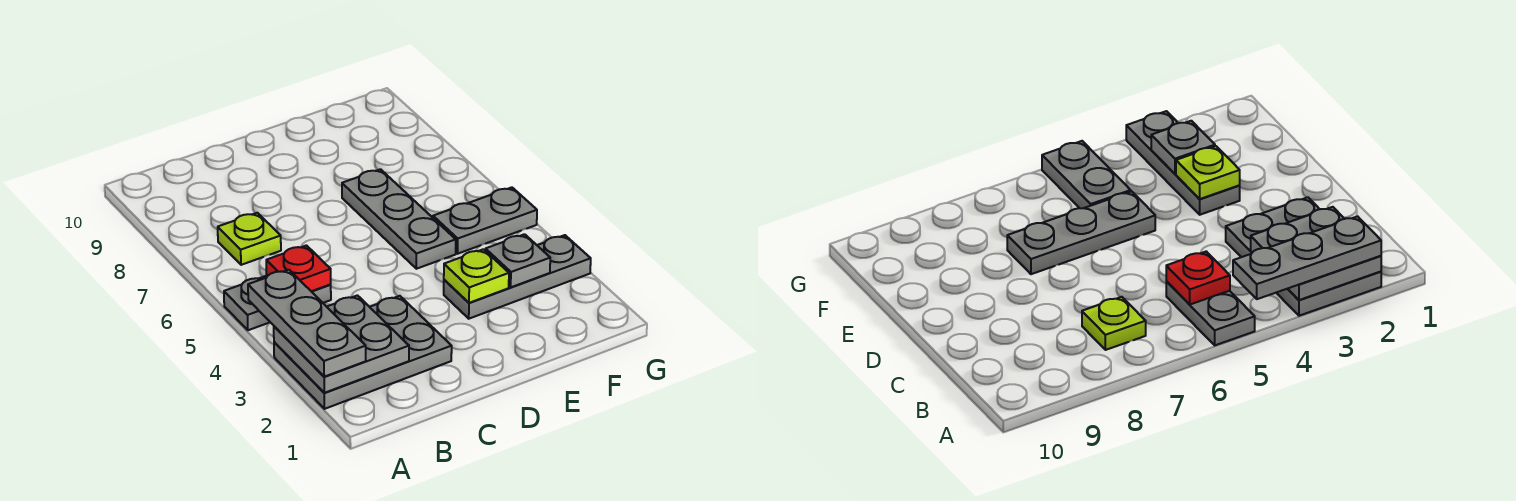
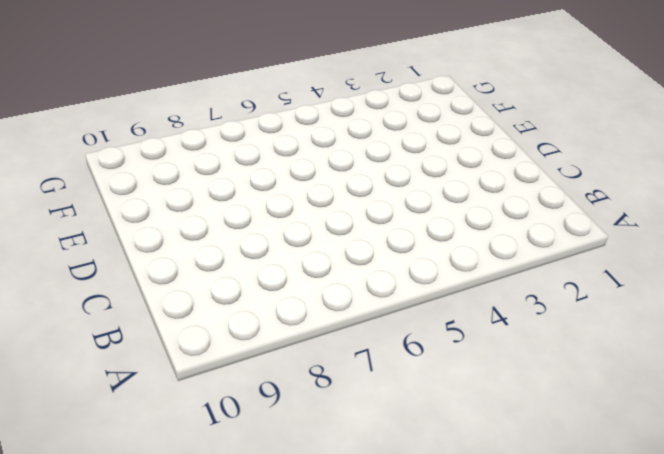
none -> grey plate A2:C3 level 1
none -> grey plate A5:B5 level 1

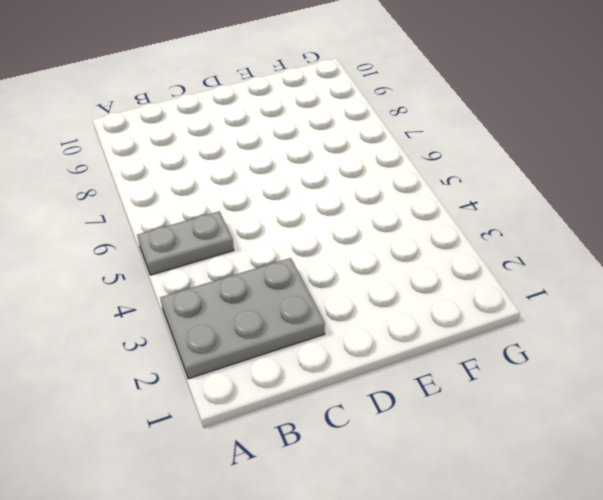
none -> lime plate B7 level 1
none -> grey plate E3:G3 level 1

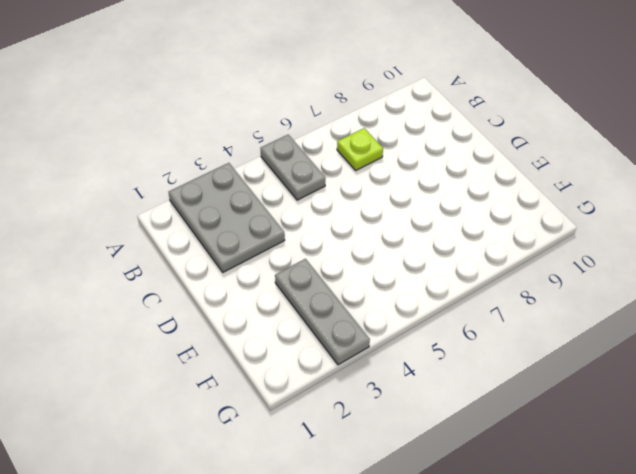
none -> grey plate E5:E7 level 1
none -> grey plate F5:G5 level 1

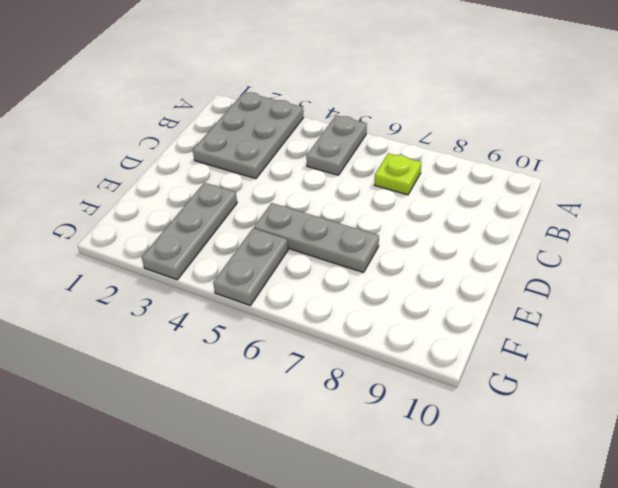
none -> grey plate A2:B3 level 2
none -> red plate B5 level 2

